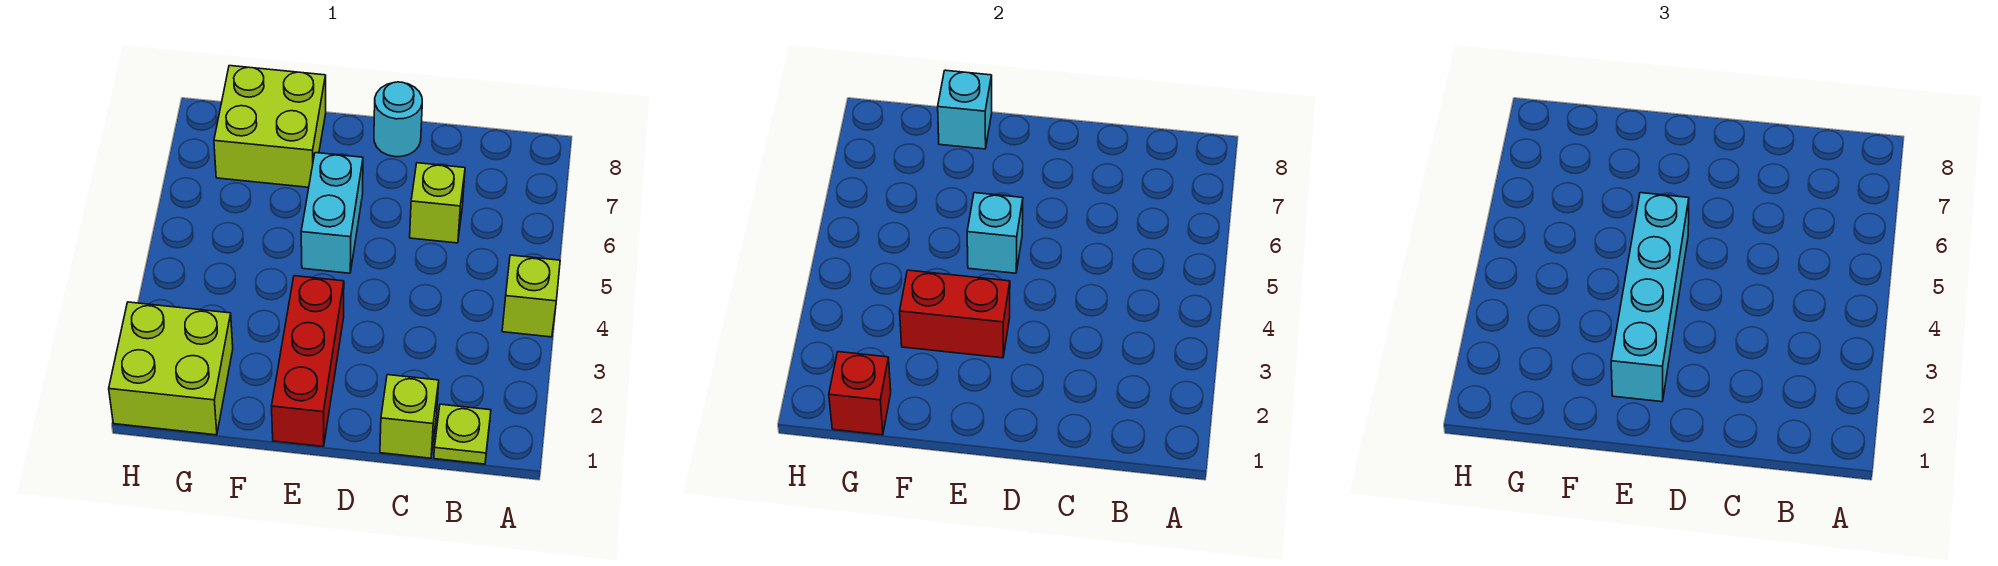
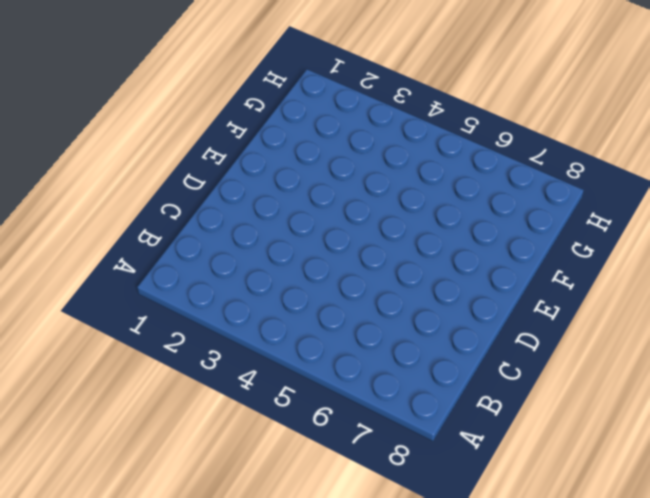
none -> lime brick A4 level 1
none -> lime plate B1 level 1
none -> lime brick C1 level 1

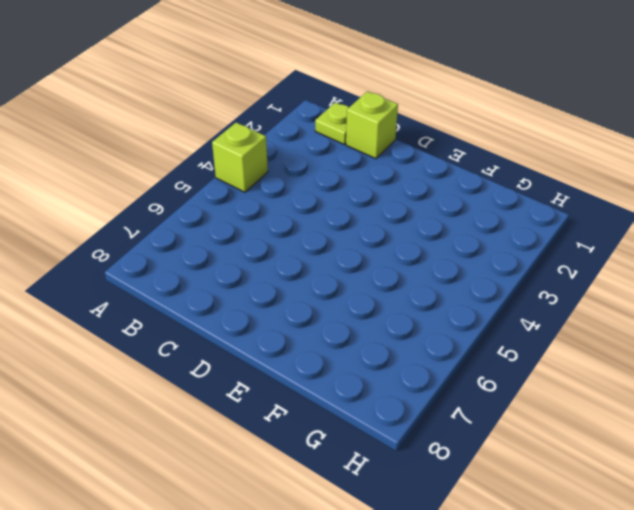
none -> lime brick C6 level 1
none -> cyan round brick D8 level 1
none -> red brick E1:E3 level 1

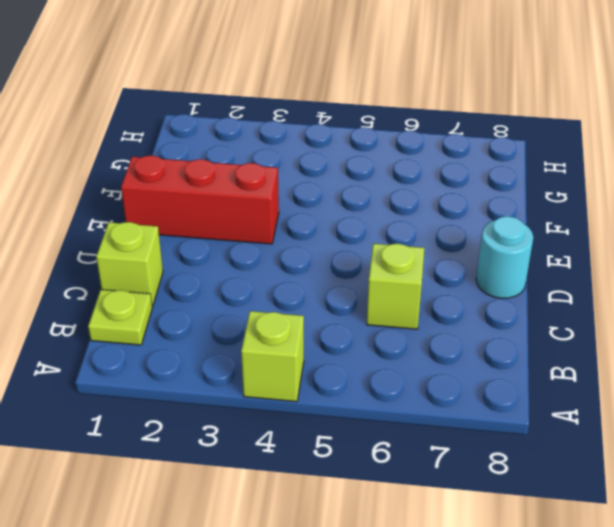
none -> cyan brick E5:E6 level 1
none -> lime brick F7:G8 level 1
none -> lime brick G1:H2 level 1

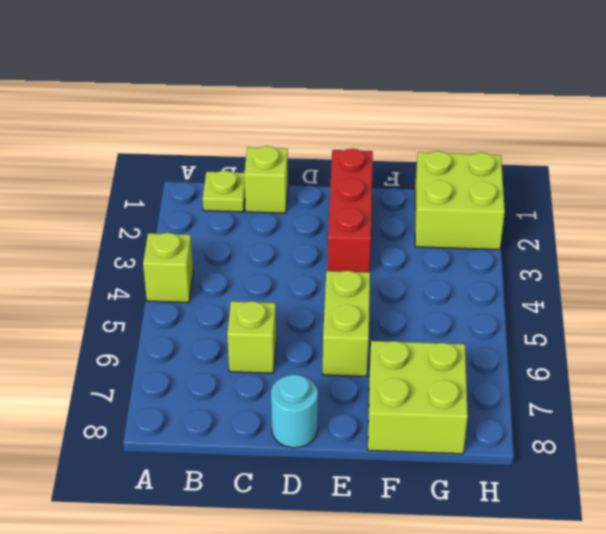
lime brick E5:E6 level 1 -> cyan brick E5:E6 level 1
none -> red brick E3:F3 level 2
none -> cyan brick E5 level 2
none -> cyan brick F8 level 2

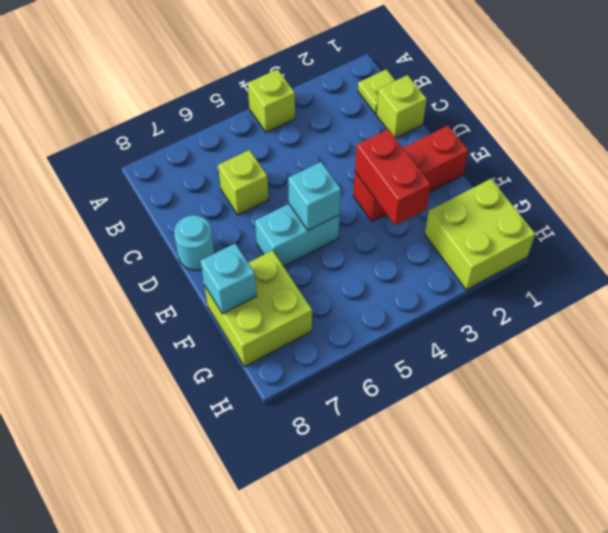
none -> red brick G1 level 2
none -> cyan brick E2:E5 level 3

